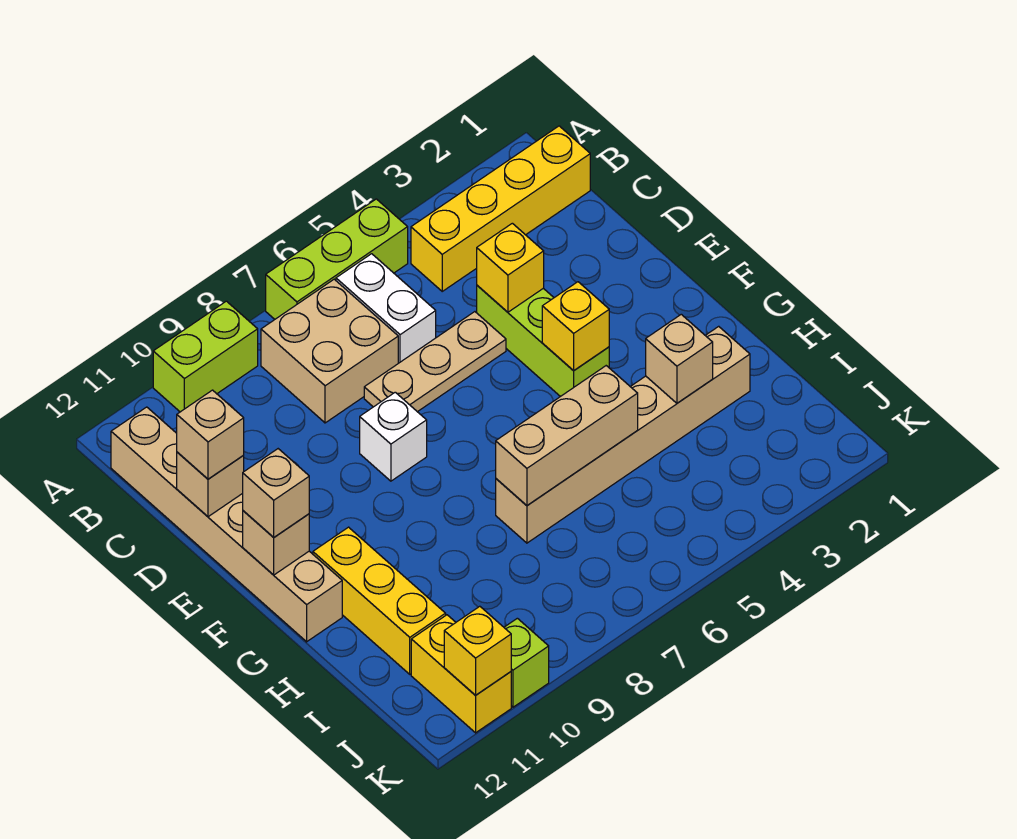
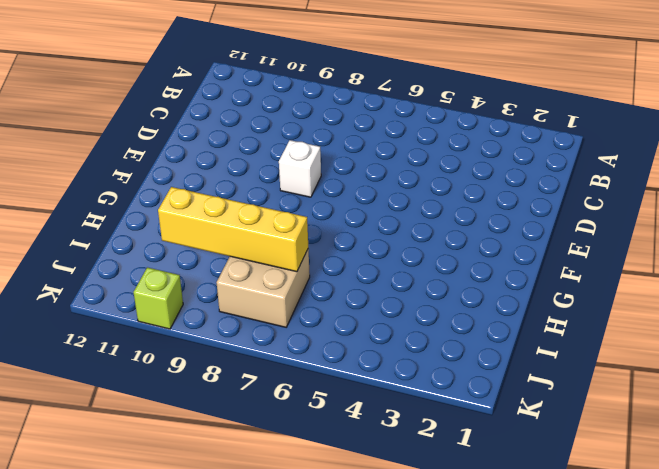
tan brick I7:J8 level 1 -> tan brick B7:C8 level 1
yellow brick I7:I10 level 2 -> yellow brick B1:B4 level 1
none -> lime brick A5:A7 level 1
none -> lime brick A9:A10 level 1
none -> white brick B6:C6 level 1

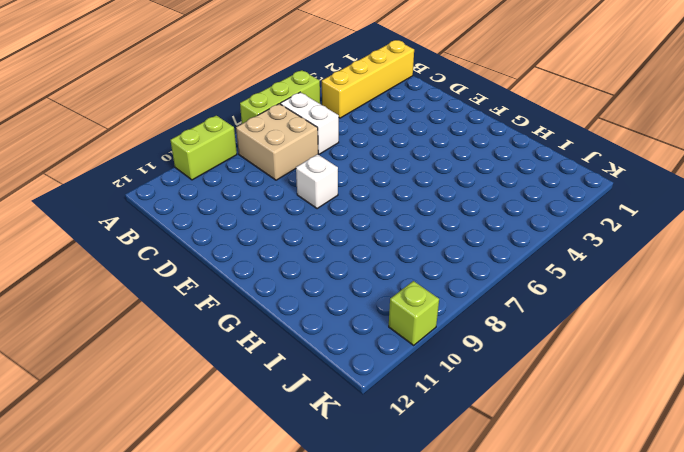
none -> tan brick B12:G12 level 1
none -> lime brick D4:F4 level 1
none -> tan plate D5:D7 level 1

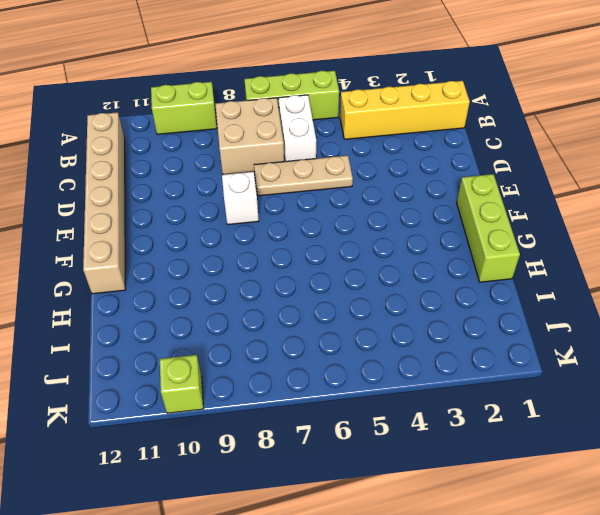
lime brick F1:H1 level 1 -> lime brick D4:F4 level 1
none -> yellow brick G11:I11 level 1
none -> tan brick H2:H7 level 1
none -> yellow brick J11:K11 level 1

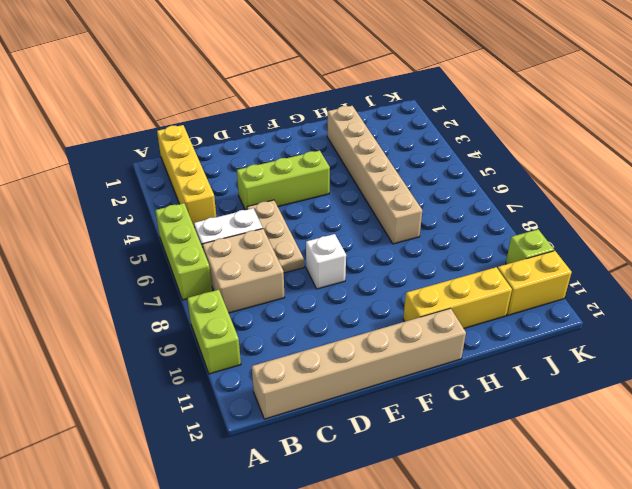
none -> yellow brick D4 level 2
none -> tan brick D12 level 2
none -> yellow brick F4 level 2

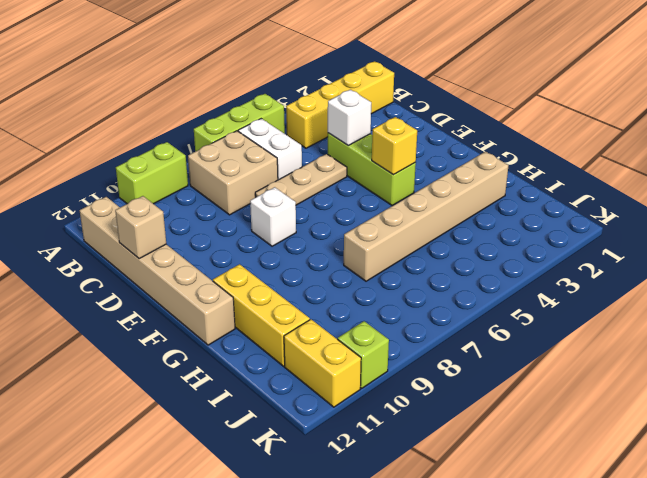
white brick D4 level 2 -> yellow brick D4 level 2
none -> tan brick F12 level 2
none -> tan brick H3 level 2
none -> tan brick H5:H7 level 2

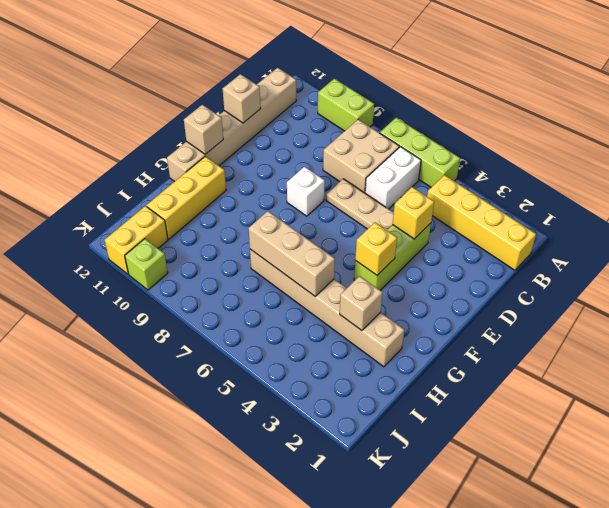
none -> yellow brick K11 level 2
none -> tan brick D12 level 3
none -> tan brick F12 level 3

